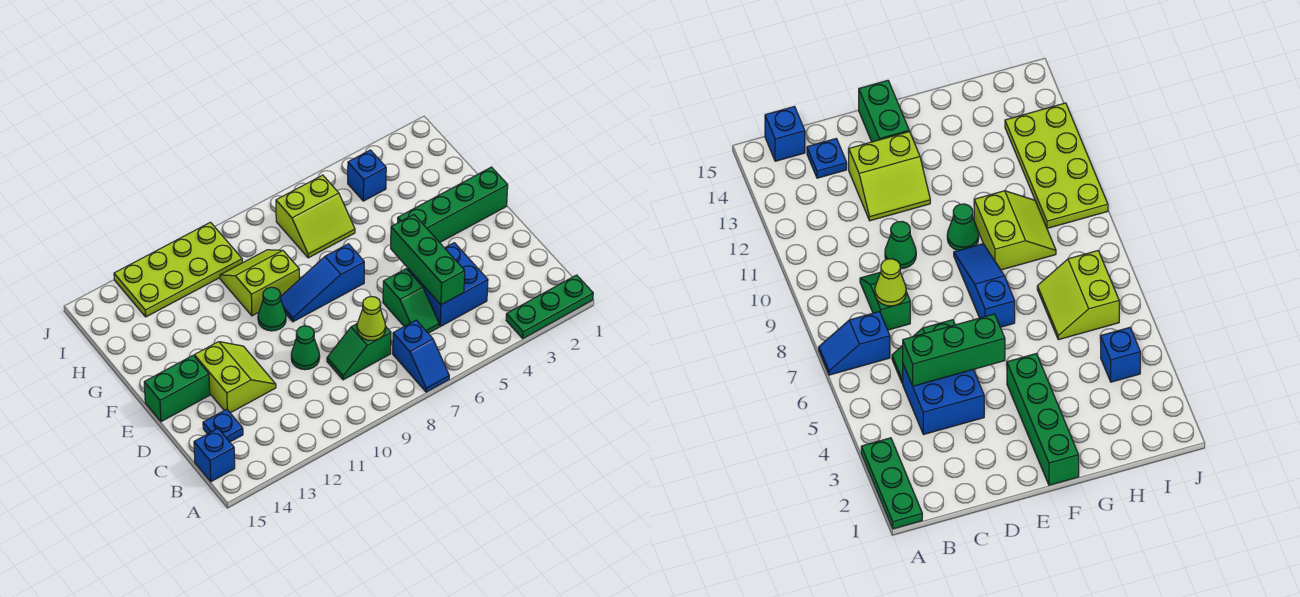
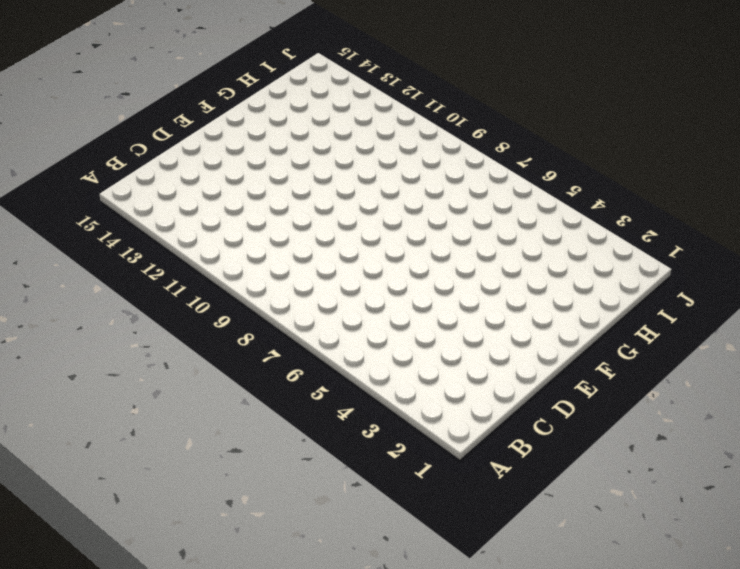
none -> green plate A1:A3 level 1
none -> blue slope A7:B7 level 1 top B
none -> blue brick B15 level 1

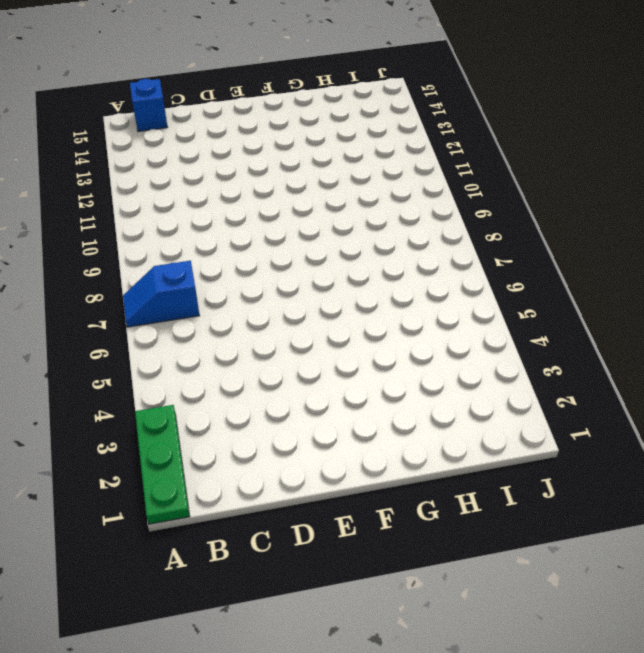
none -> blue brick C4:D5 level 1
none -> green slope C6:D6 level 1 top D
none -> green slope C8:C9 level 1 top 8

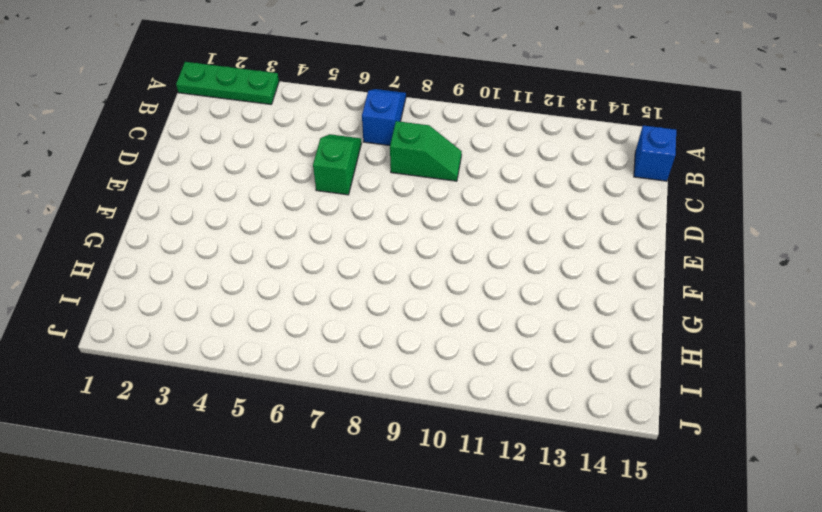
none -> blue brick C4:D5 level 1
none -> blue plate C14 level 1
none -> green cone D10 level 1

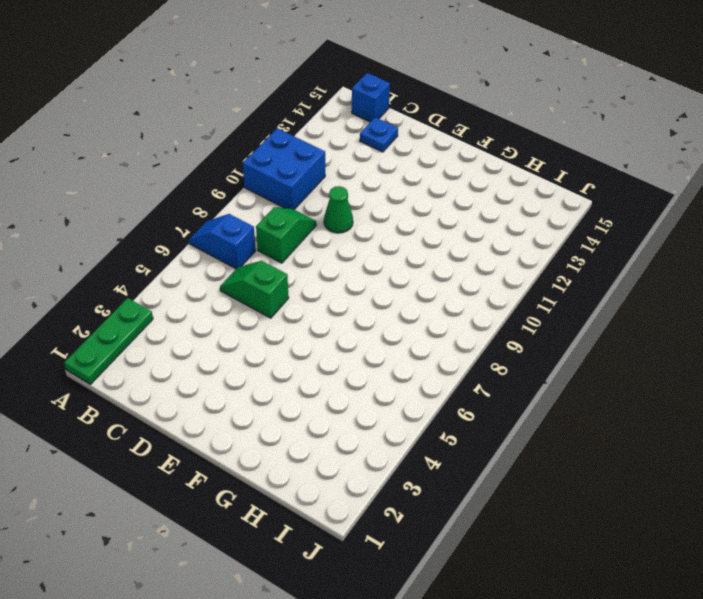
blue brick A10:B11 level 1 -> blue brick C4:D5 level 1
none -> lime slope D12:E13 level 1 top 13
none -> green brick E14:E15 level 1
none -> green brick F1:F4 level 1

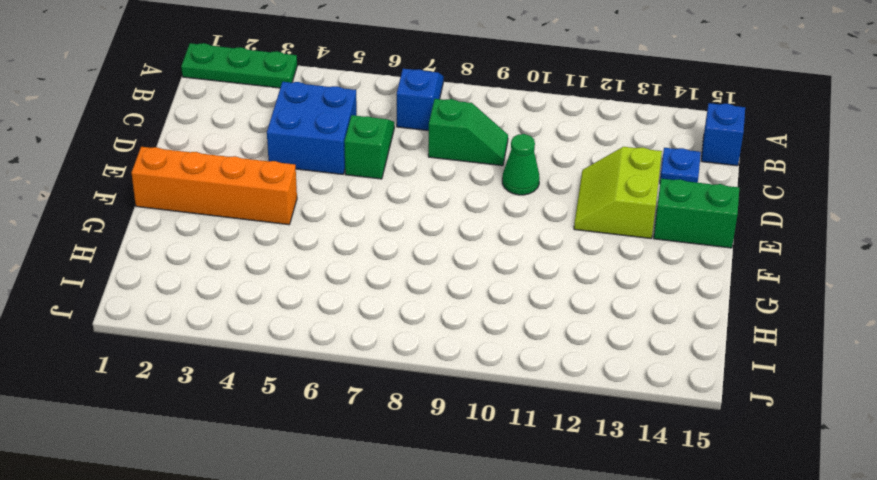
orange brick F1:F4 level 1 -> green brick F1:F4 level 1
none -> blue slope F7:F9 level 1 top 7
none -> green cone F10 level 1
none -> lime slope G9:H10 level 1 top G

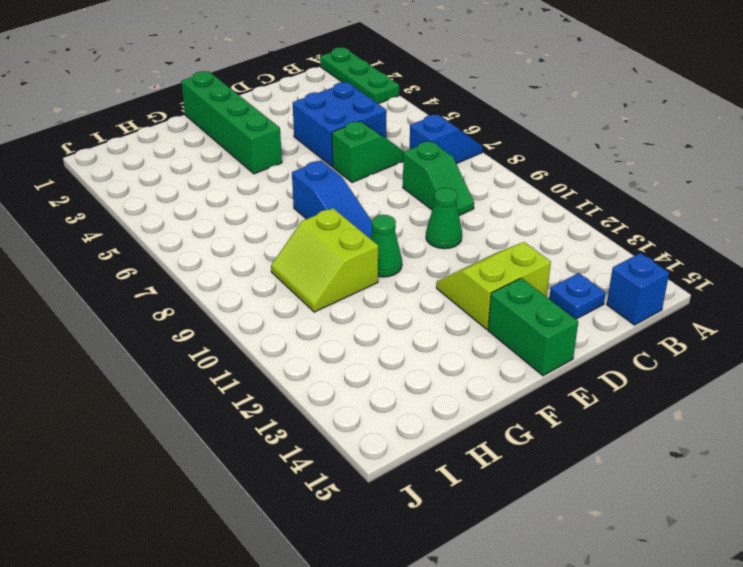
none -> lime slope H6:I7 level 1 top I
none -> blue brick I4 level 1
none -> lime plate I10:J13 level 1

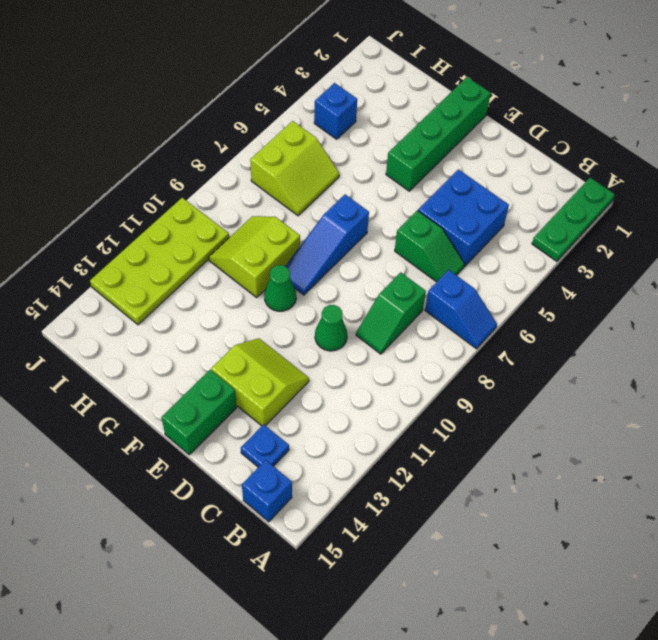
none -> green brick C5:E5 level 2
none -> lime cone C8 level 2

